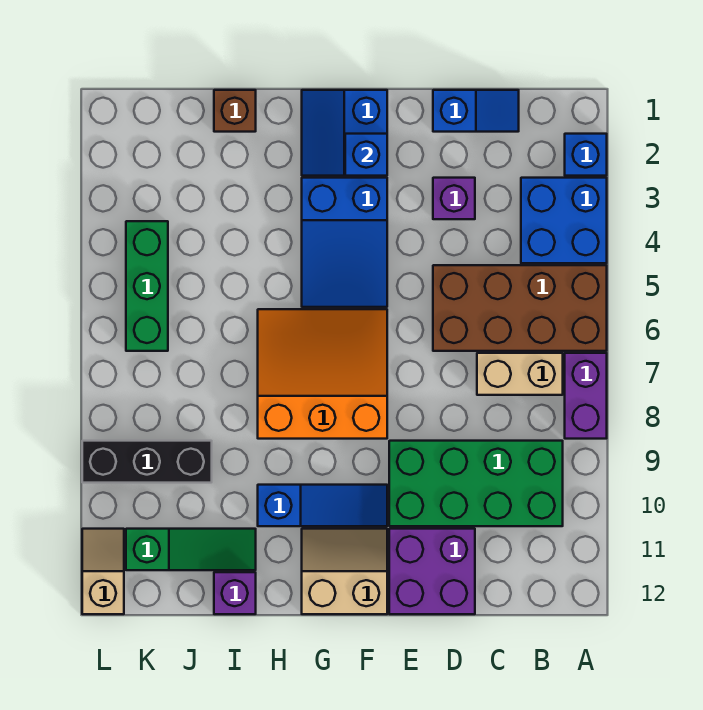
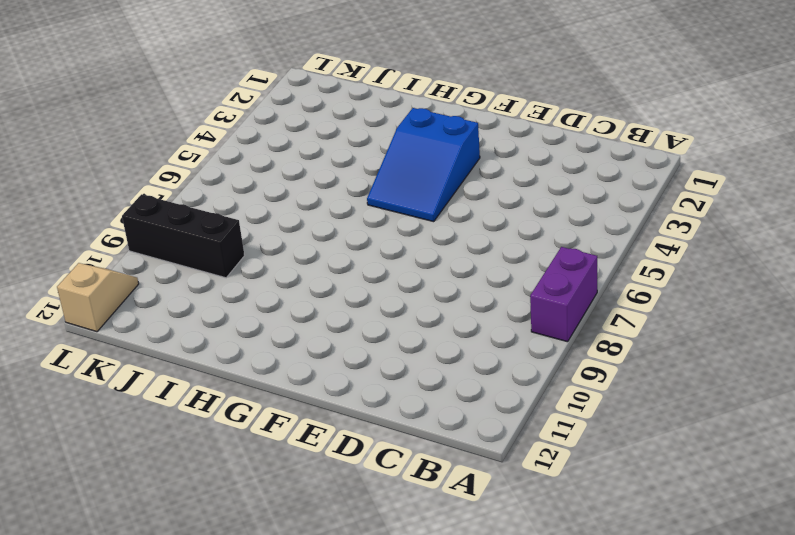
none -> blue brick A2 level 1
none -> blue brick A3:B4 level 1
none -> brown brick A5:D6 level 1

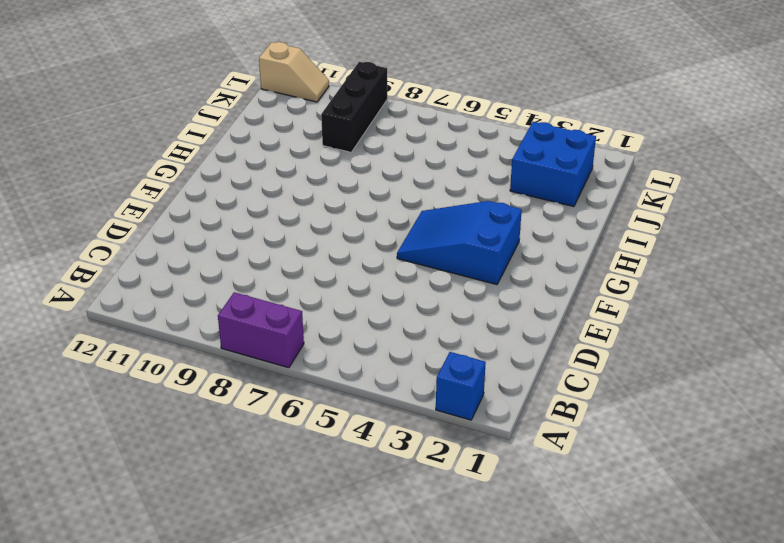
blue brick J2:K3 level 1 -> blue brick A3:B4 level 1
none -> brown brick A5:D6 level 1
none -> tan brick B7:C7 level 1
none -> green brick B9:E10 level 1

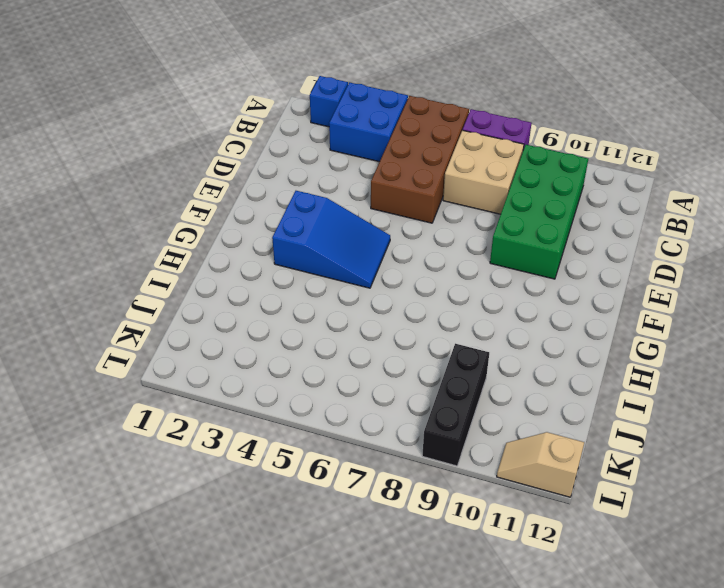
tan brick B7:C8 level 1 -> tan brick B7:C7 level 1
none -> blue slope C1:D1 level 1 top D
none -> purple brick D3 level 1
none -> purple brick D11:E12 level 1

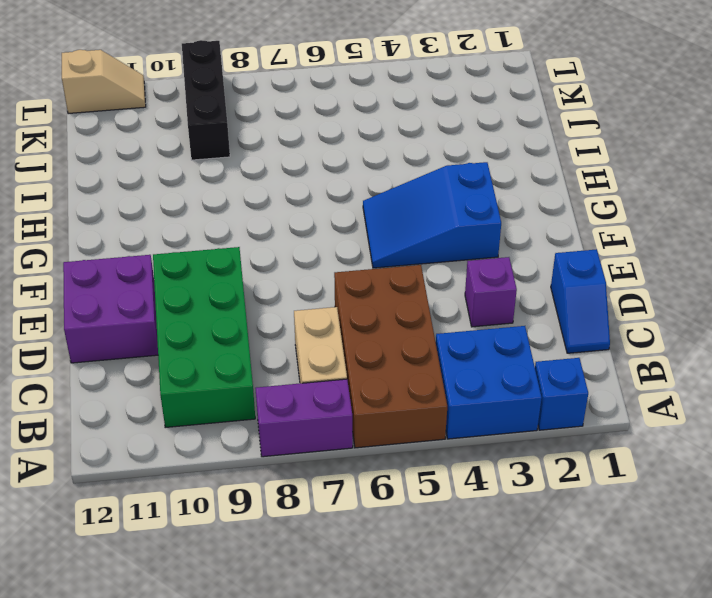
none -> blue slope F1:G2 level 1 top F
none -> orange slope F6:H8 level 1 top 8
none -> blue slope F10:H10 level 1 top H

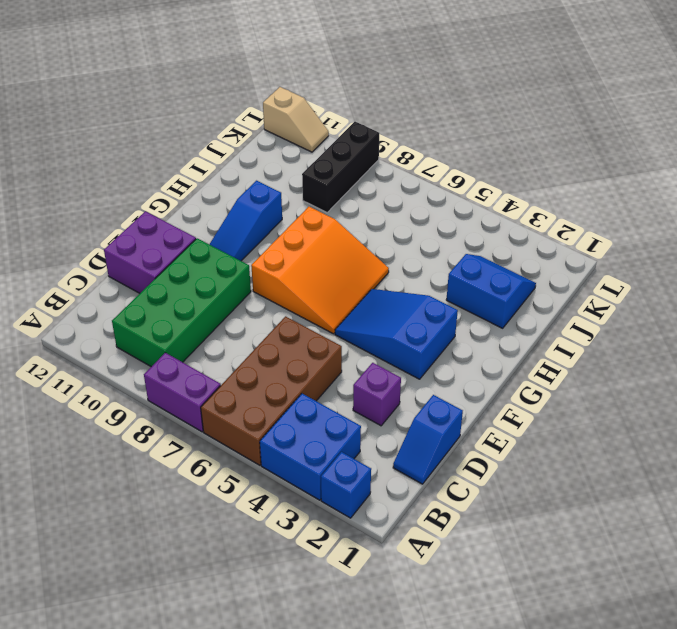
blue slope I2:J3 level 1 top I -> blue slope F1:G2 level 1 top F
none -> tan brick B7:C7 level 1
none -> tan slope F11:G12 level 1 top 12
none -> brown brick I1 level 1

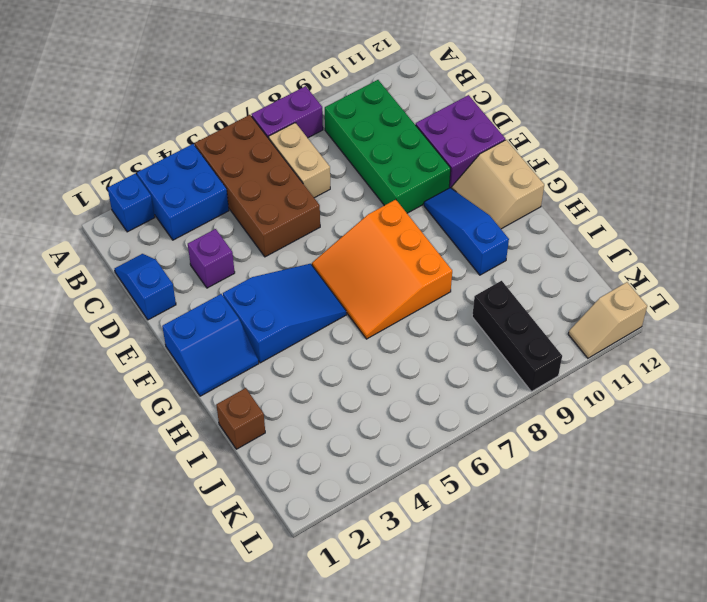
none -> green slope I11:K11 level 1 top K
none -> purple brick I12 level 1
none -> green brick K4:K6 level 1

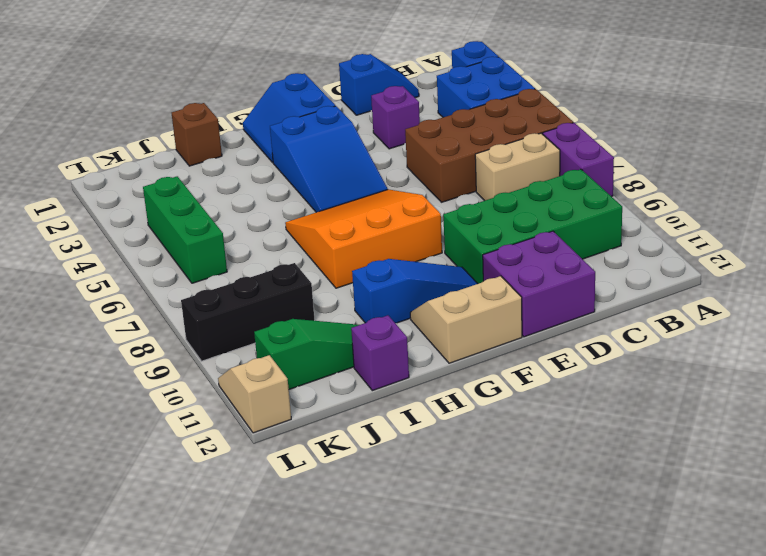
none -> blue brick F2 level 2

